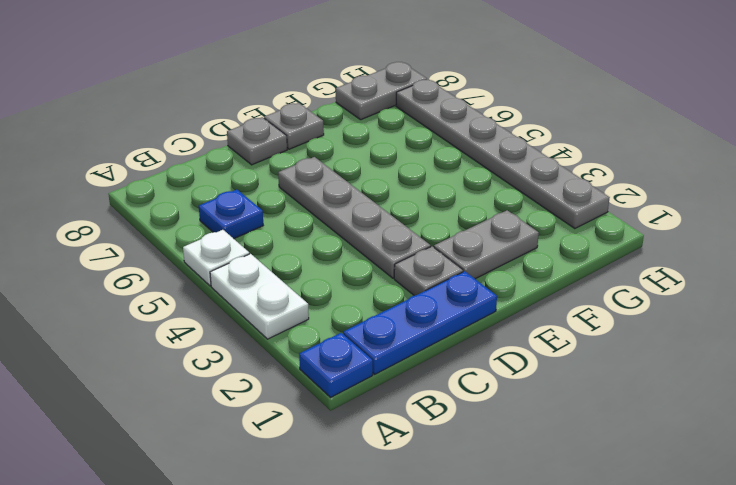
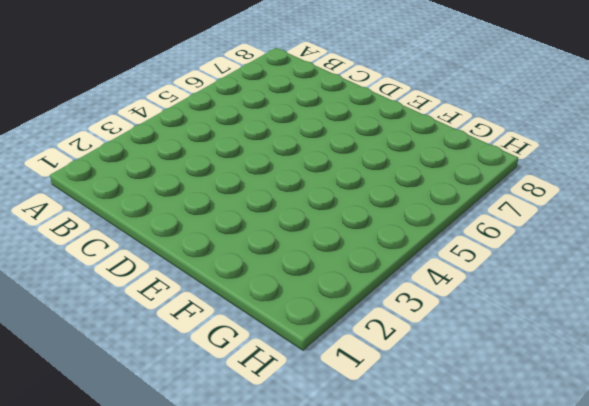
none -> blue plate A1 level 1
none -> white plate A3:A4 level 1
none -> white plate A5 level 1

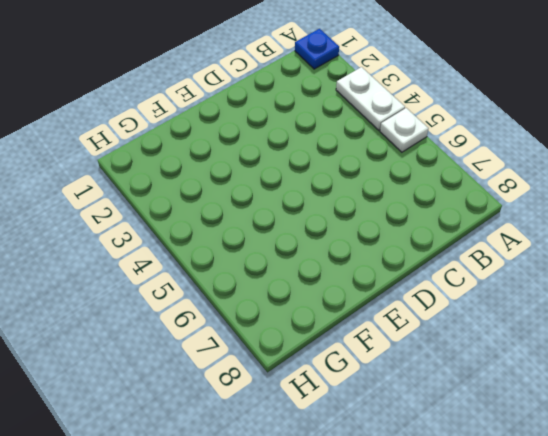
none -> blue plate B1:D1 level 1
none -> blue plate B6 level 1
none -> grey plate D2 level 1

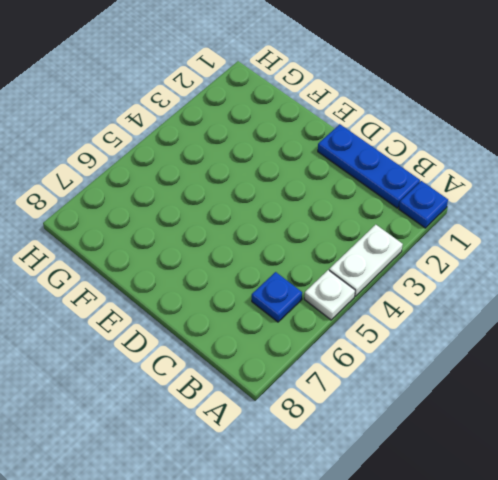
none -> grey plate D2 level 1
none -> grey plate D3:D6 level 1
none -> grey plate D8 level 1

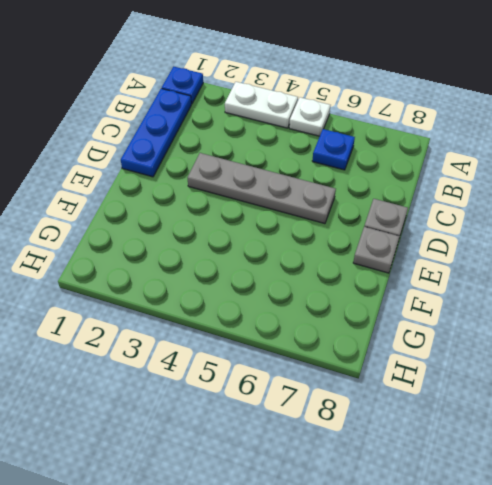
none -> grey plate D2 level 1
none -> grey plate E2:F2 level 1
none -> grey plate G8:H8 level 1

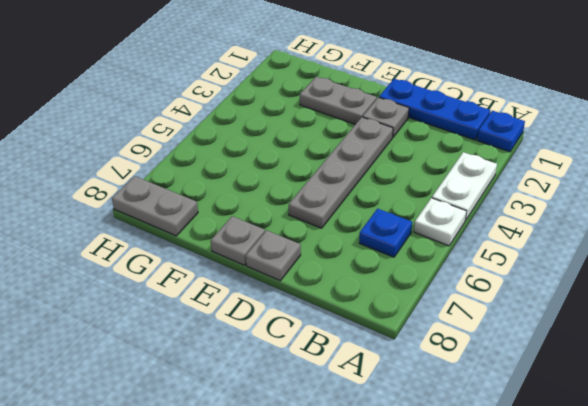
none -> grey plate H2:H7 level 1

